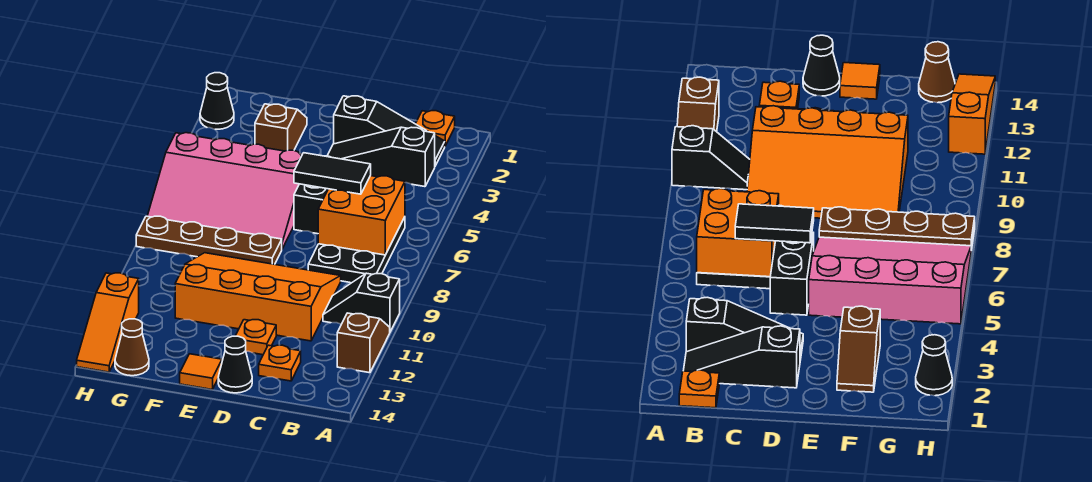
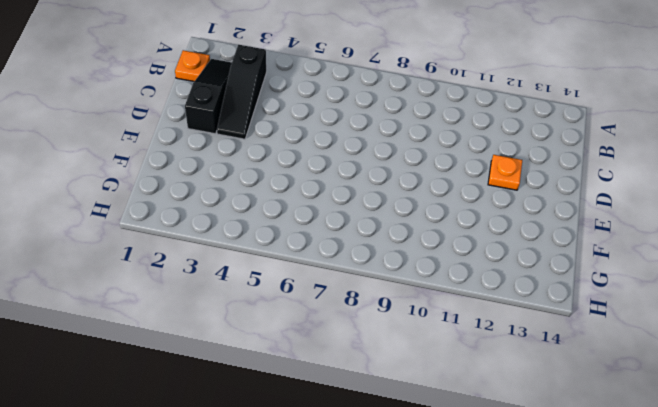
none -> black slope A10:B10 level 1 top A
none -> brown slope A11:A12 level 1 top 12
none -> black plate B6:C8 level 1

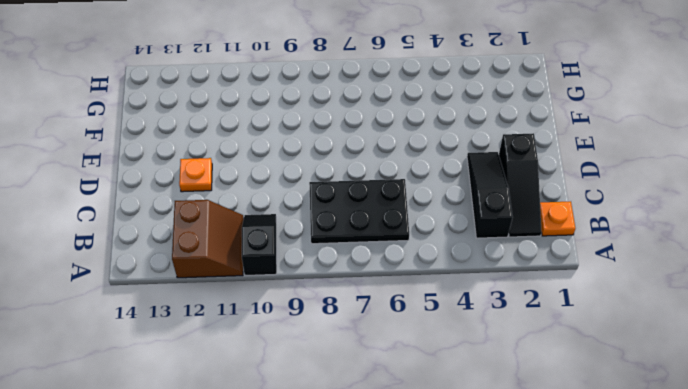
brown slope A11:B12 level 1 top 12 -> brown slope A11:A12 level 1 top 12
none -> orange slope C9:F11 level 1 top 11
none -> orange plate C13 level 1
none -> black brick D5:D6 level 1

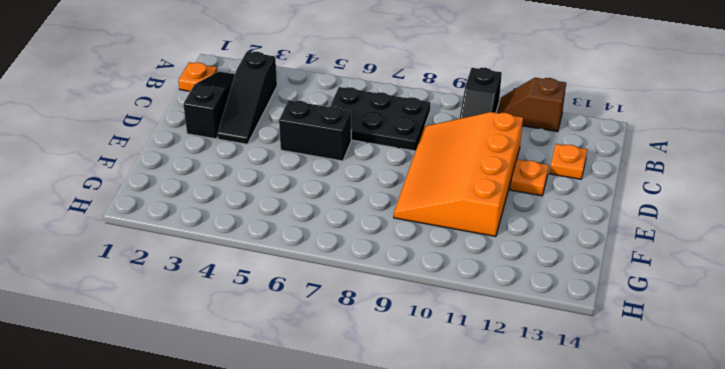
none -> black cone D14 level 1
none -> pink slope E5:H7 level 1 top 5
none -> brown plate E8:H8 level 1

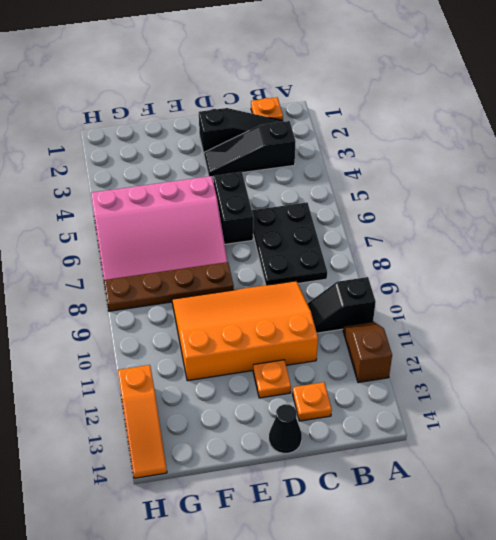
none -> orange tile E14 level 1
none -> brown slope F2:F3 level 1 top 3
none -> brown cone G14 level 1

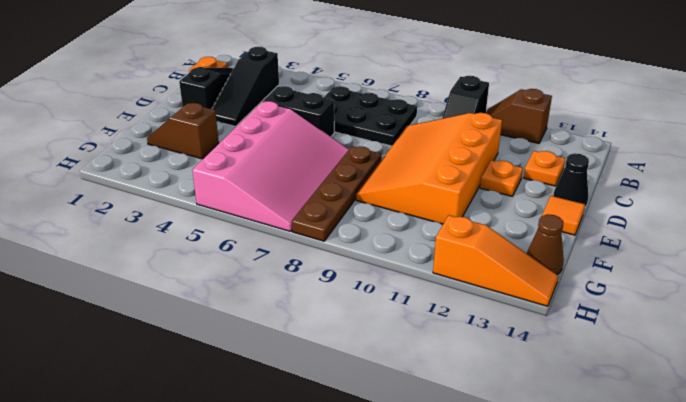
none -> black cone H2 level 1
none -> orange brick B6:C7 level 2
none -> black tile C6:D6 level 3

